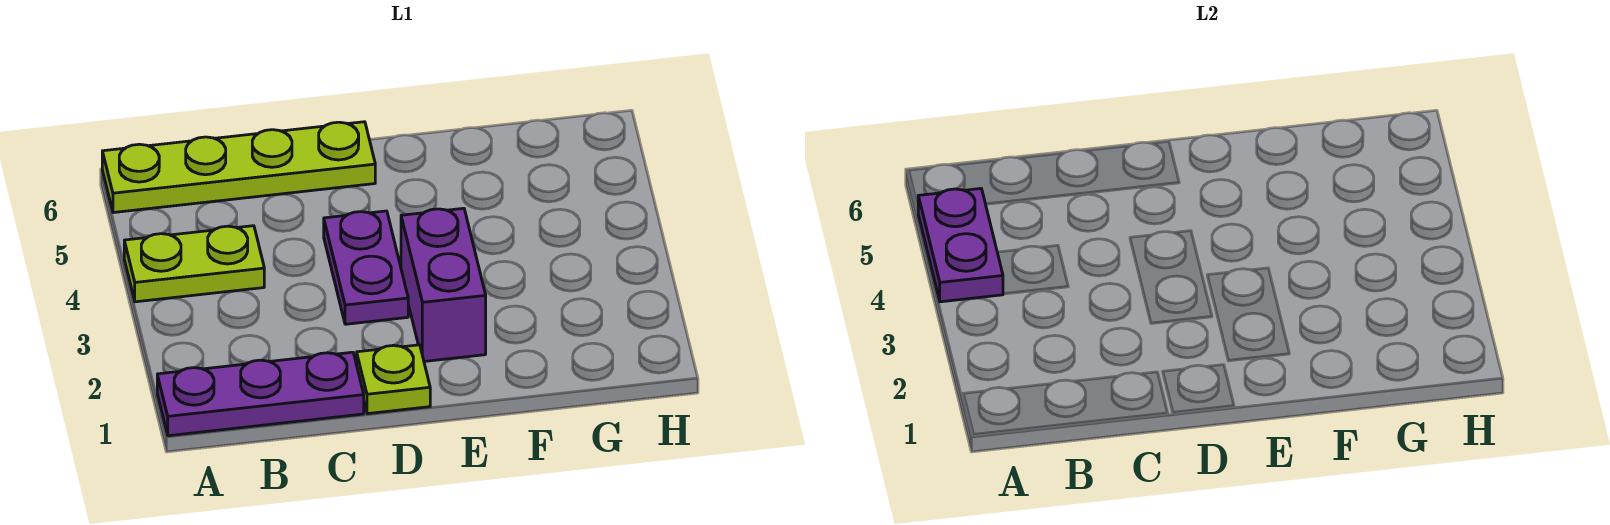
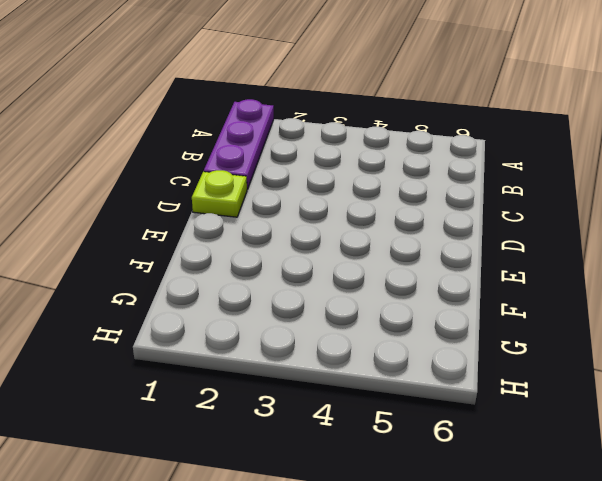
none -> lime plate A4:B4 level 1
none -> lime plate A6:D6 level 1

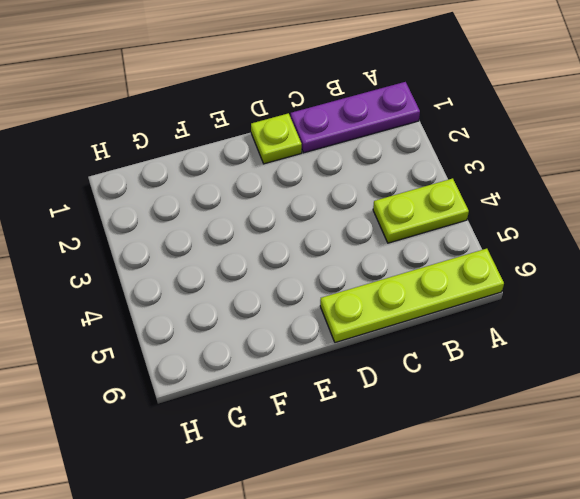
none -> purple plate D3:D4 level 1
none -> purple brick E2:E3 level 1

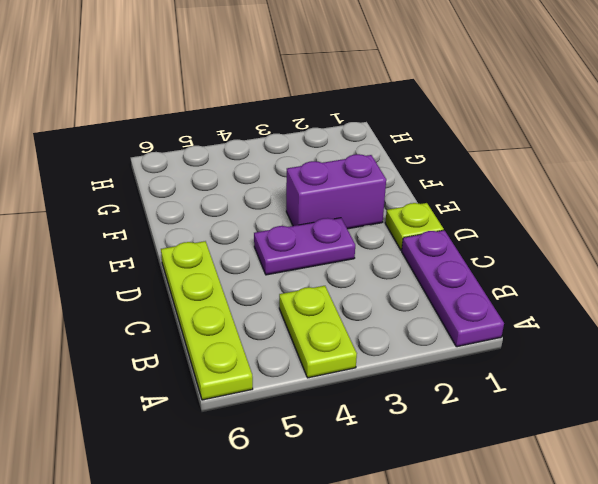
none -> purple plate A4:A5 level 2

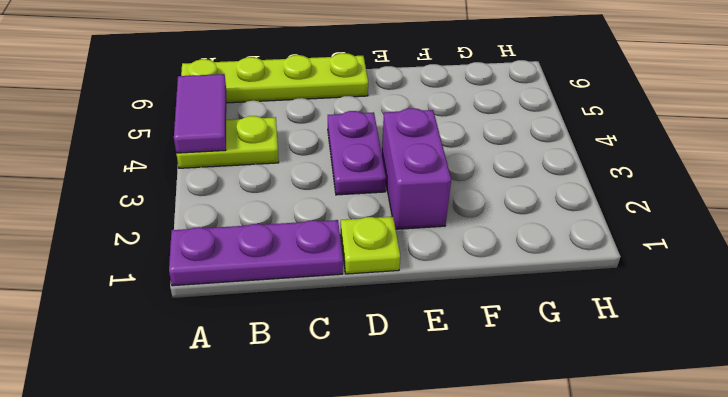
purple tile A4:A5 level 2 -> purple plate A4:A5 level 2

